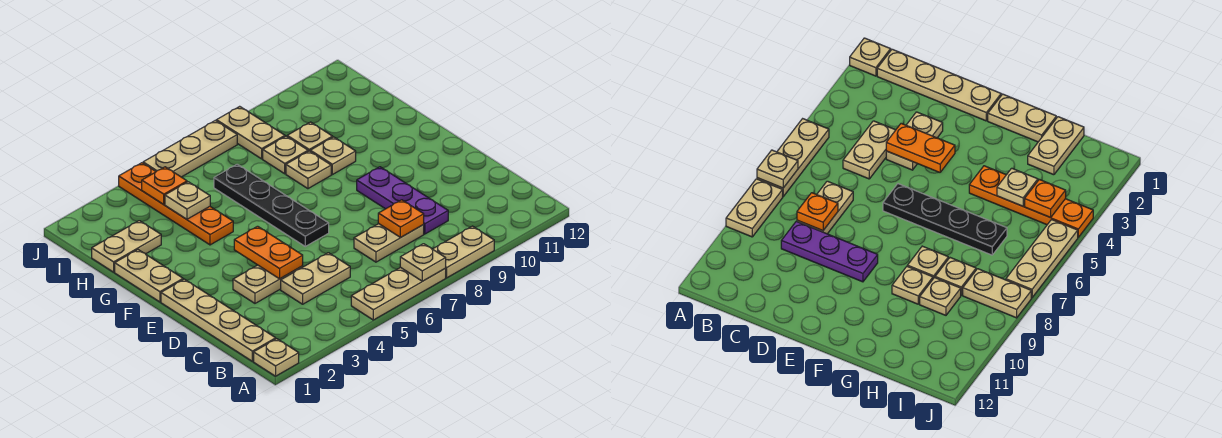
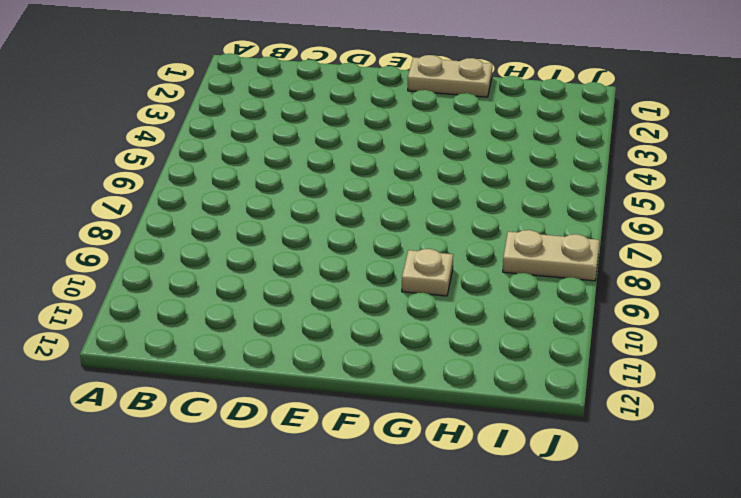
none -> tan plate A1 level 1
none -> tan plate A5:A7 level 1
none -> tan plate A8:A9 level 1

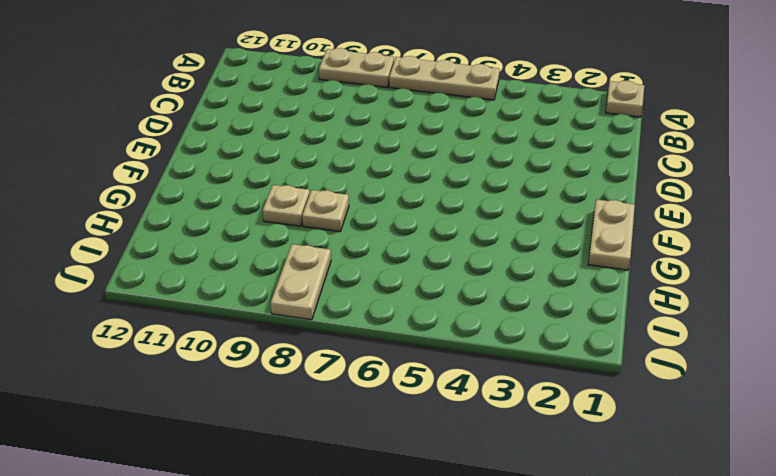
none -> tan plate B1:E1 level 1
none -> tan plate C4:C5 level 1
none -> tan plate C7:C8 level 1

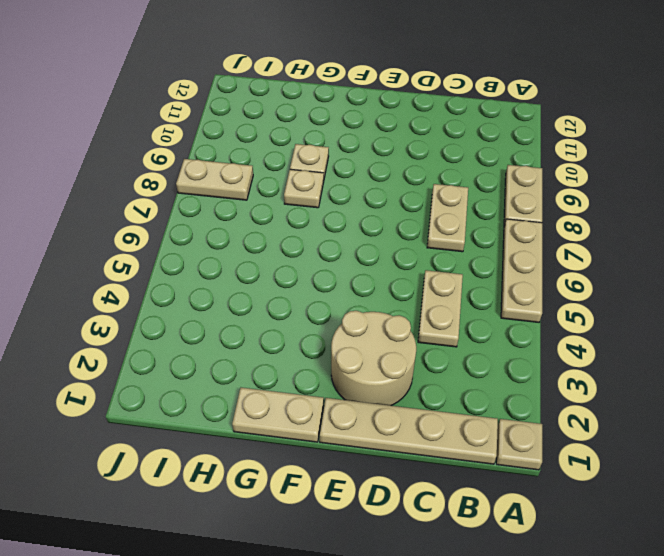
tan round brick D2:E3 level 1 -> tan plate D3:D4 level 1
none -> purple plate C9:E9 level 1
none -> black plate E6:H6 level 1
none -> orange plate G4:J4 level 1

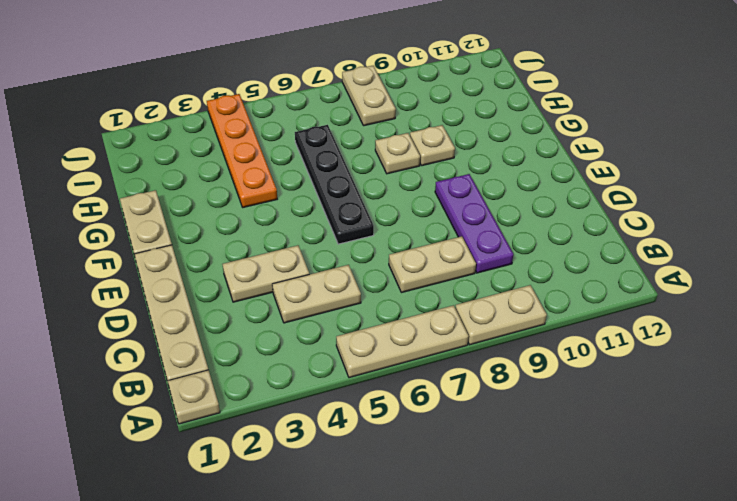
none -> tan plate H1:H2 level 1
none -> tan plate H8 level 1
none -> tan plate H9 level 1

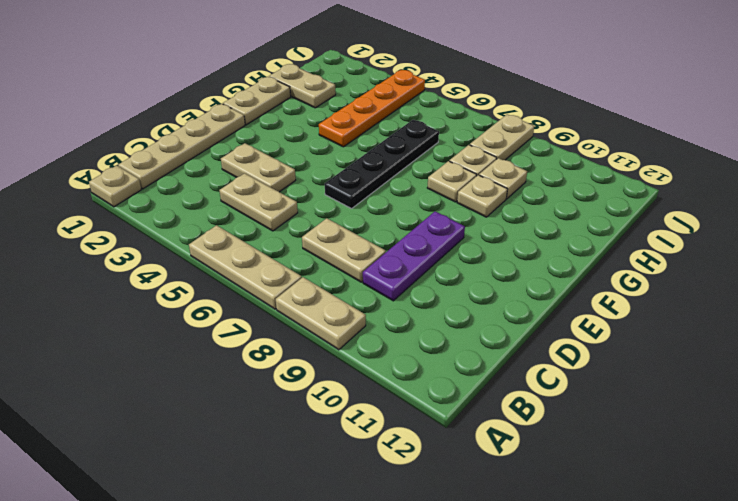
none -> tan plate J5:J7 level 1
none -> tan plate A7 level 2
none -> orange plate C8 level 2

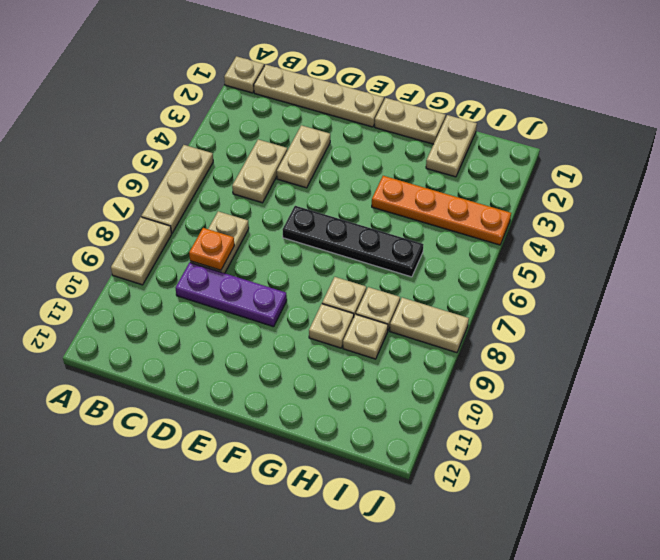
none -> tan plate J5:J7 level 1
none -> tan plate A7 level 2
none -> orange plate D4:E4 level 2

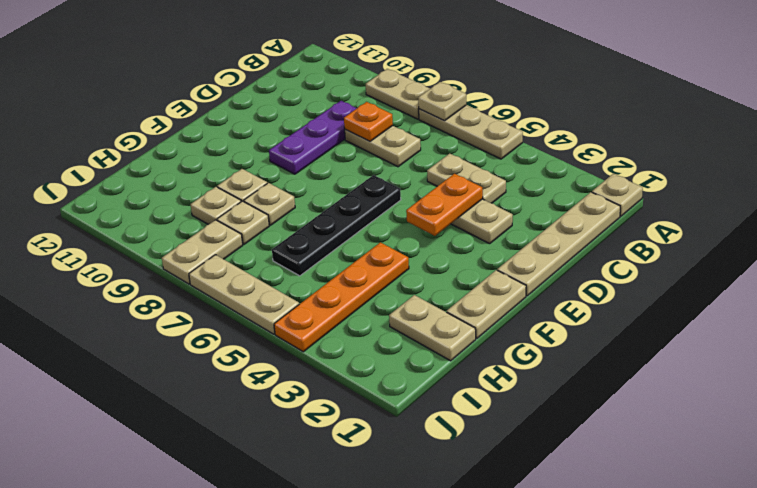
none -> tan plate H4 level 2
none -> orange plate I4 level 2

